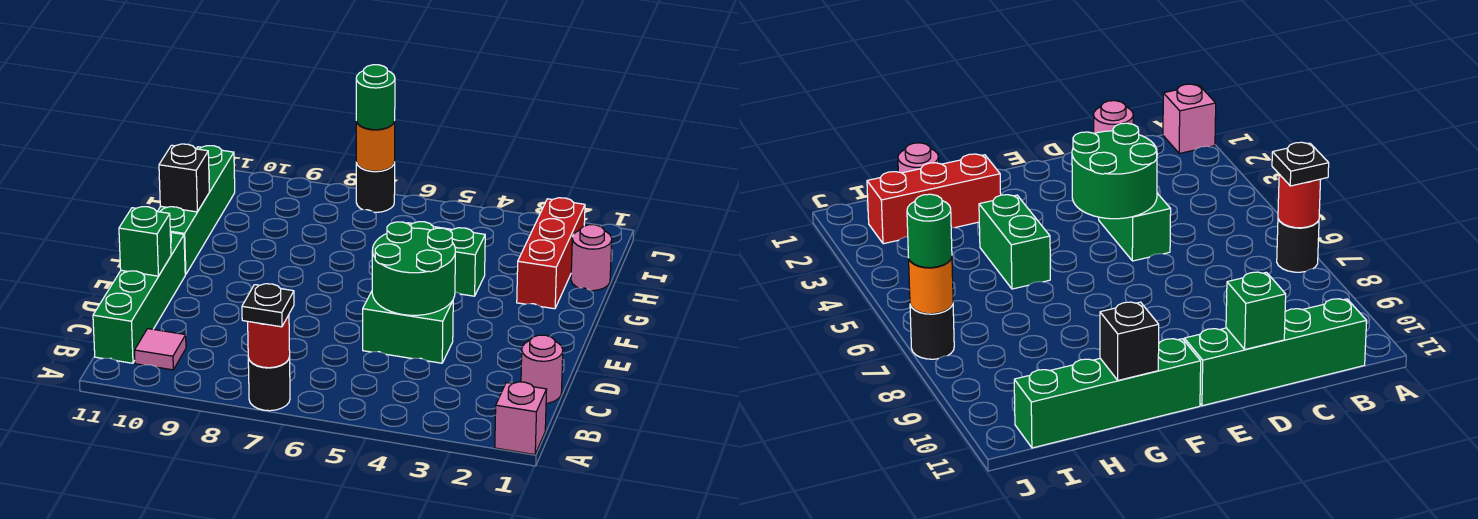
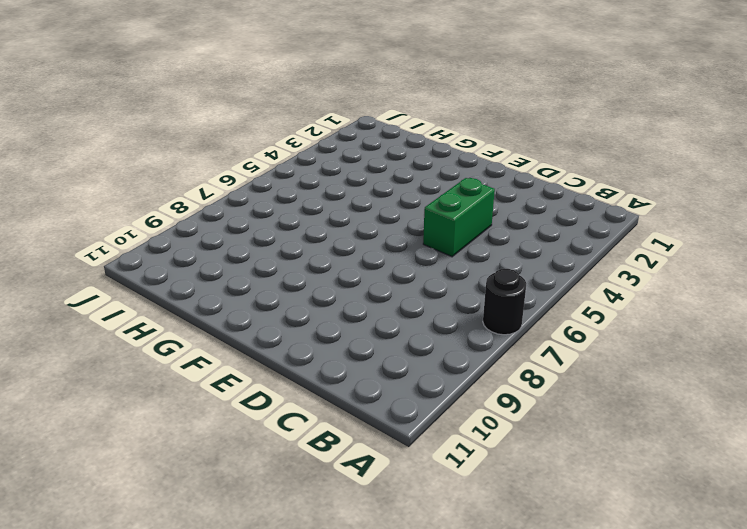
none -> pink brick A1 level 1
none -> pink tile B10 level 1
none -> green brick B11:E11 level 1

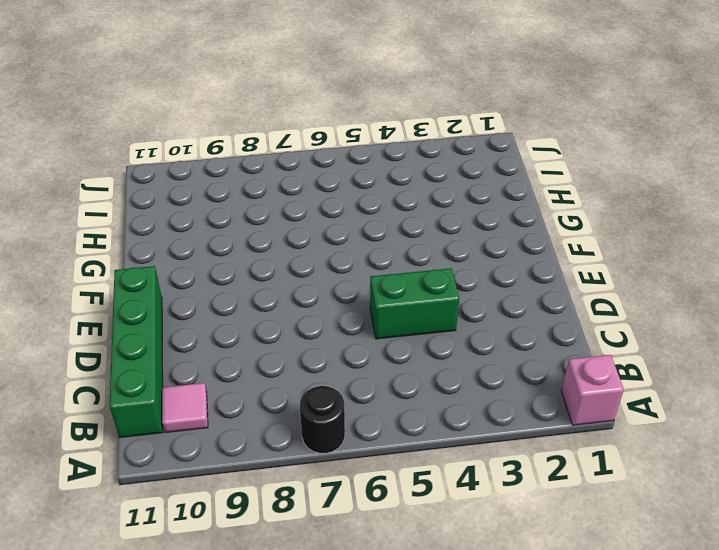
none -> pink round brick C1 level 1
none -> green brick F11:I11 level 1
none -> red brick G2:I2 level 1

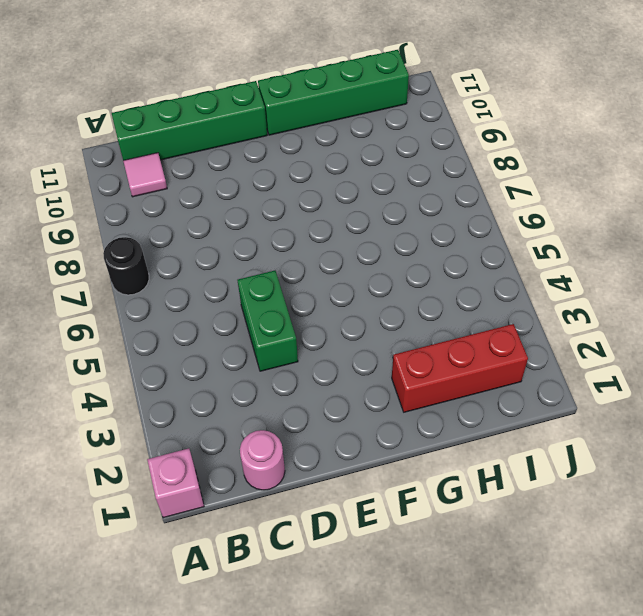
none -> green brick G4:G5 level 1
none -> pink round brick H1 level 1
none -> black round brick J7 level 1

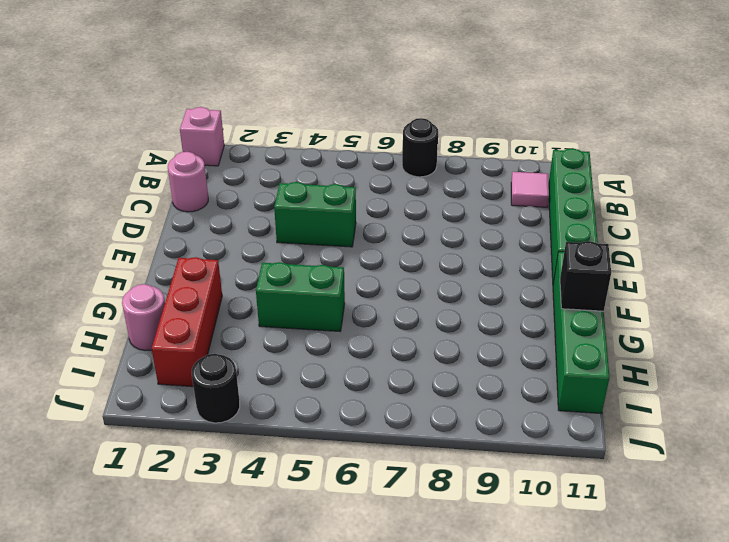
black round brick J3 level 1 -> black round brick J7 level 1
none -> red round brick A7 level 2
none -> green round brick D4:E5 level 2
none -> green brick D11 level 2

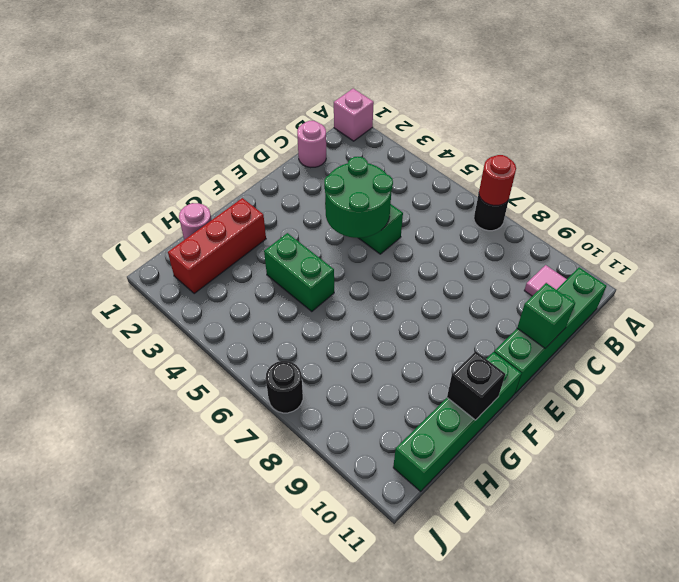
none -> orange round brick J7 level 2
none -> black plate A7 level 3
none -> green round brick J7 level 3

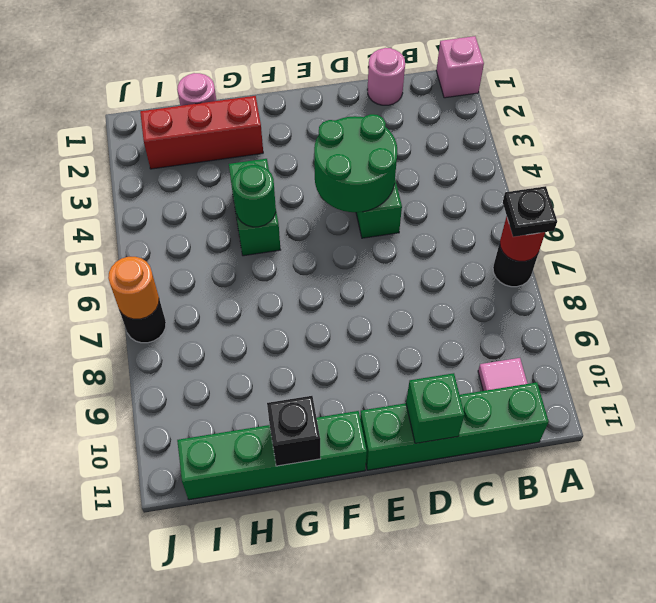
green round brick G5 level 2 -> green round brick J7 level 3

